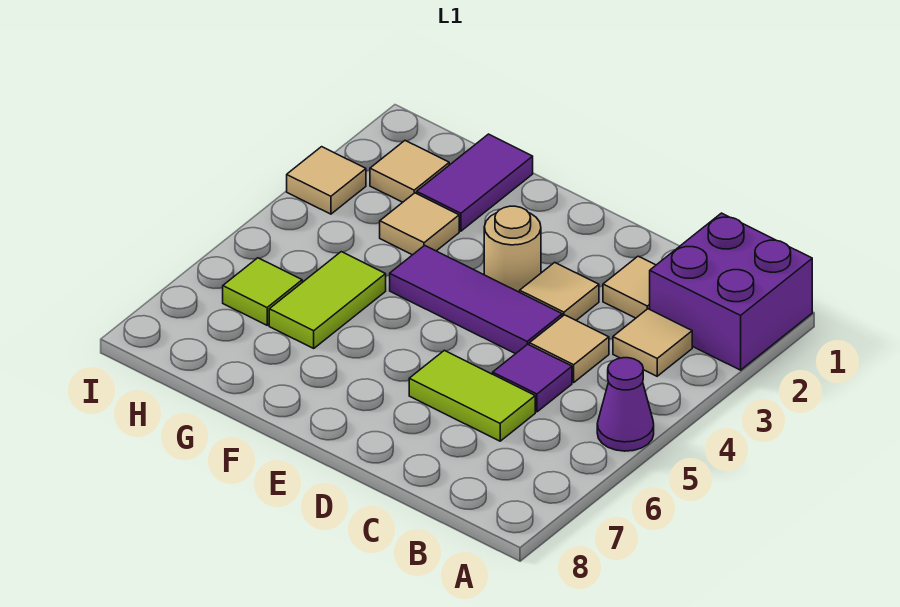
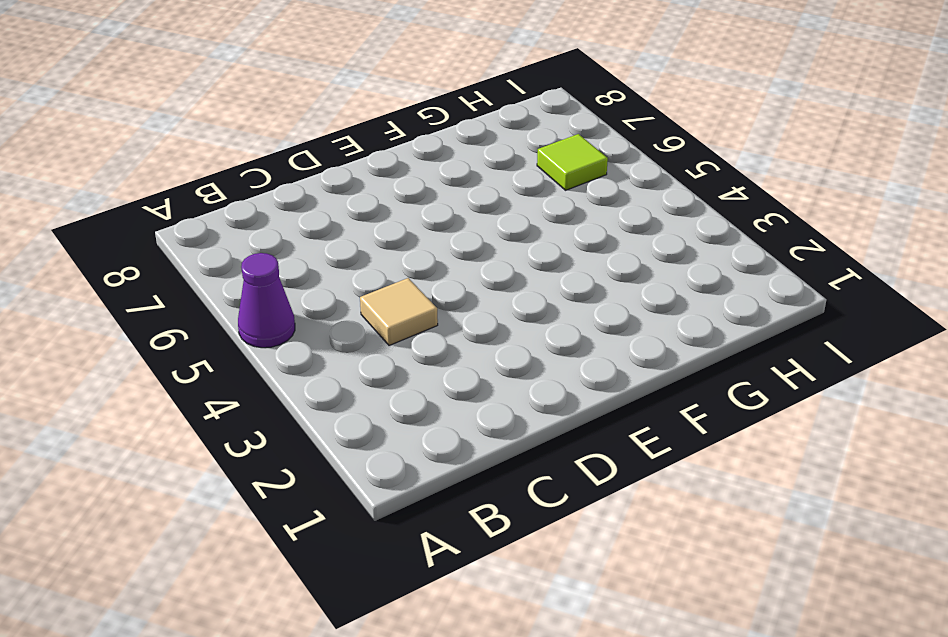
none -> purple brick A1:B2 level 1
none -> tan tile B3 level 1
none -> tan tile C2 level 1

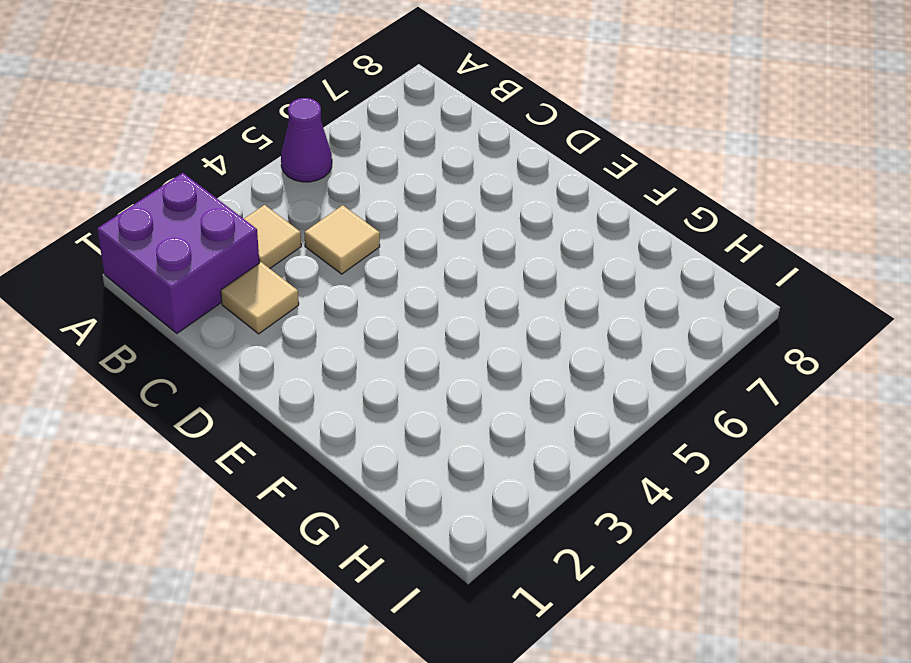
none -> purple tile C5 level 1
none -> lime tile C6:D6 level 1
none -> tan tile D3 level 1

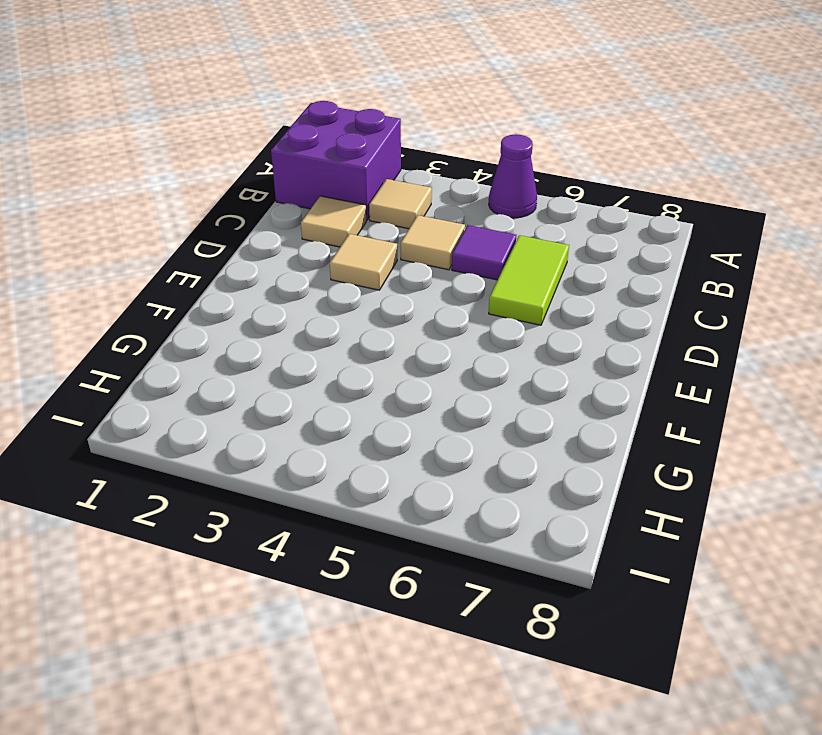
none -> purple tile D4:F4 level 1
none -> tan round brick E3 level 1
none -> purple tile G1:G2 level 1

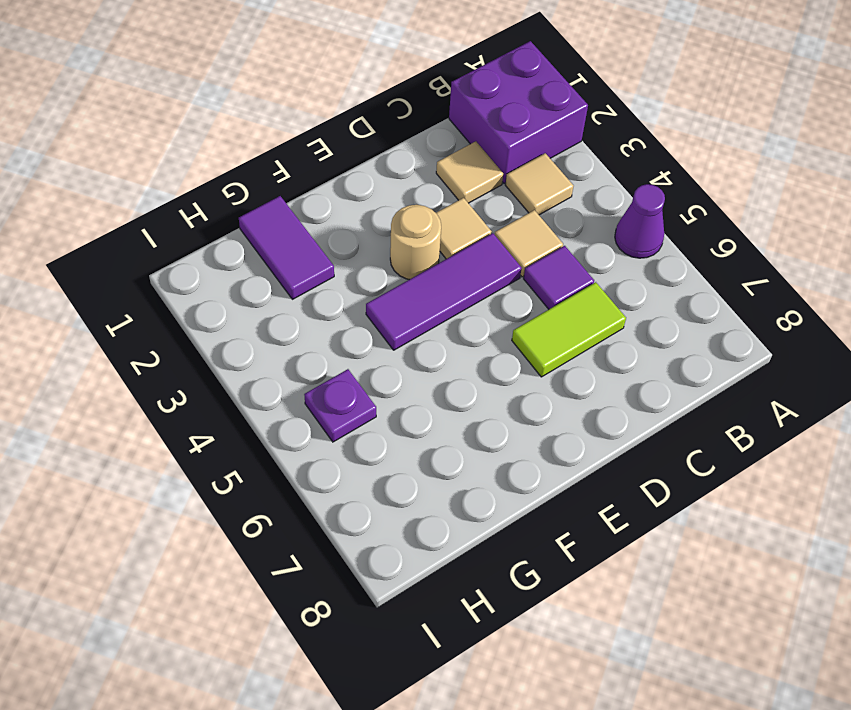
purple plate H5 level 1 -> none
none -> tan tile G3 level 1
none -> lime tile G5:G6 level 1
none -> tan tile H2 level 1

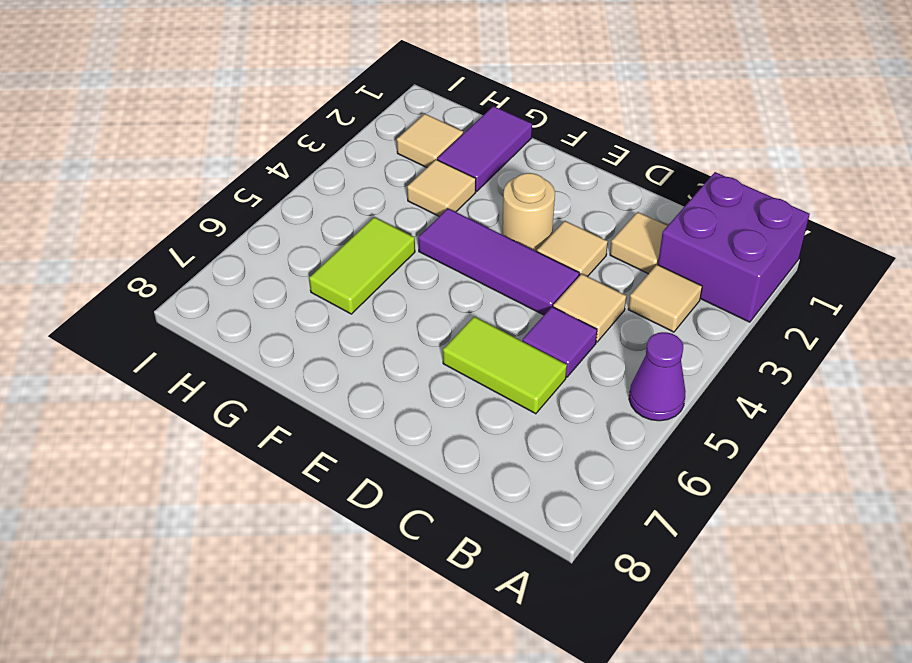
none -> lime tile H6 level 1
none -> tan tile I3 level 1

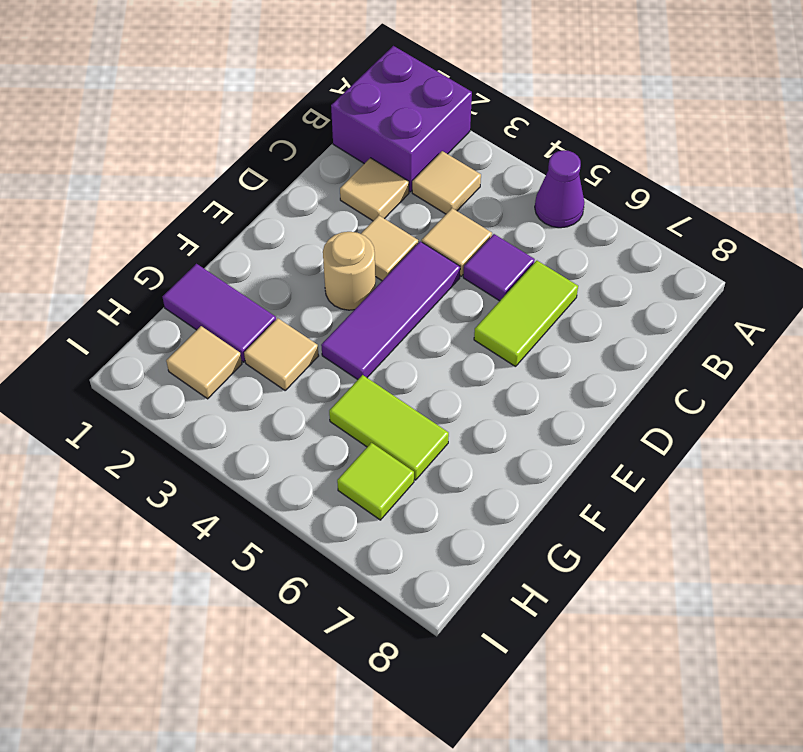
none -> tan tile I3 level 1

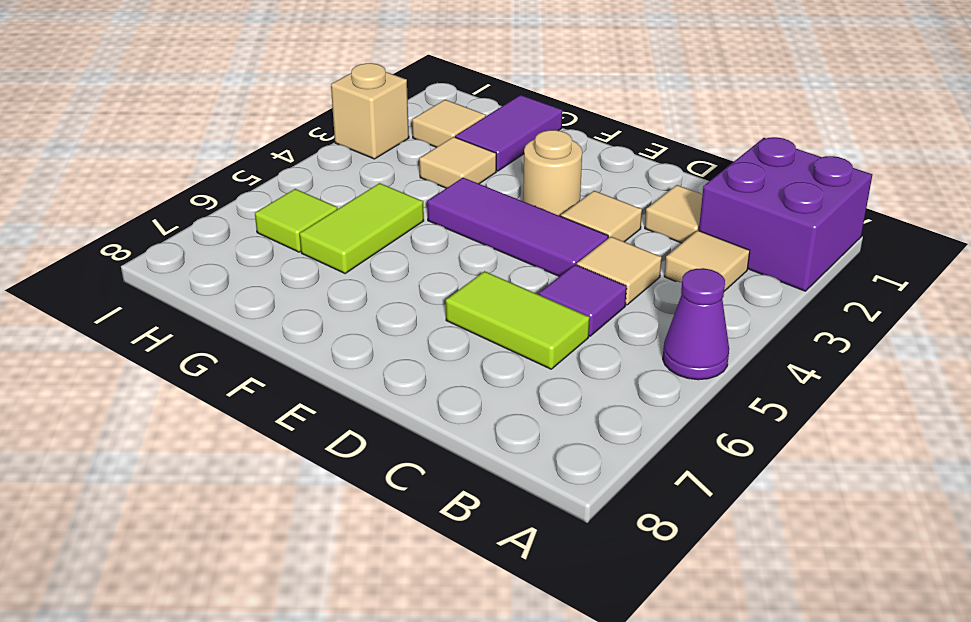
tan brick I3 level 1 -> tan tile I3 level 1

